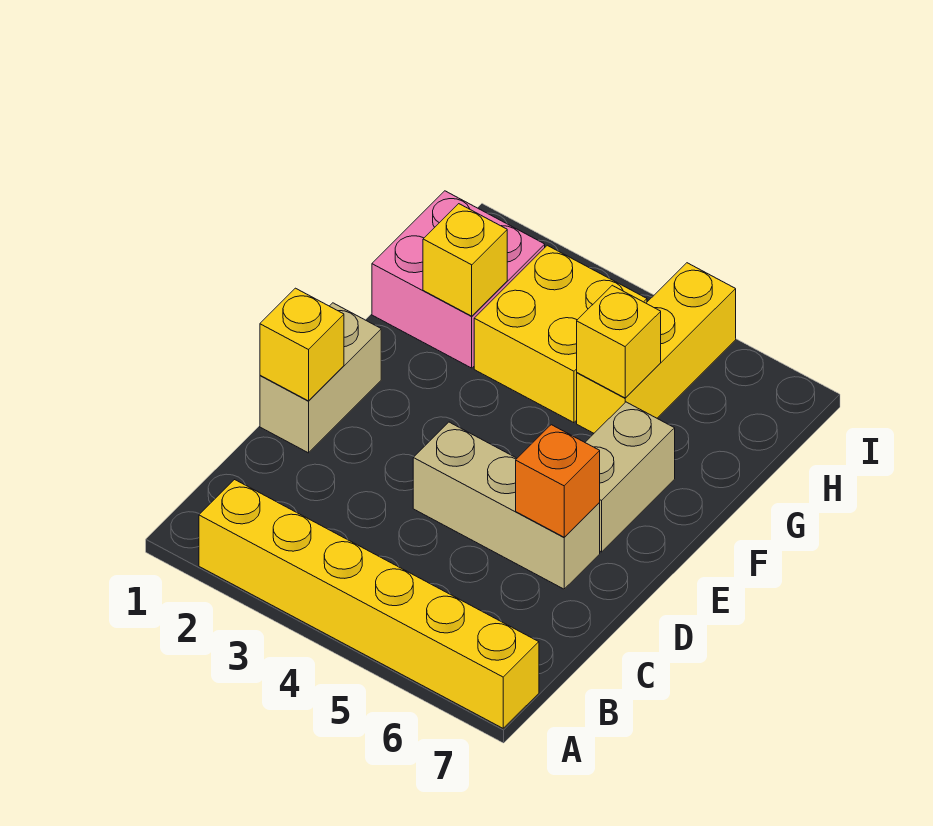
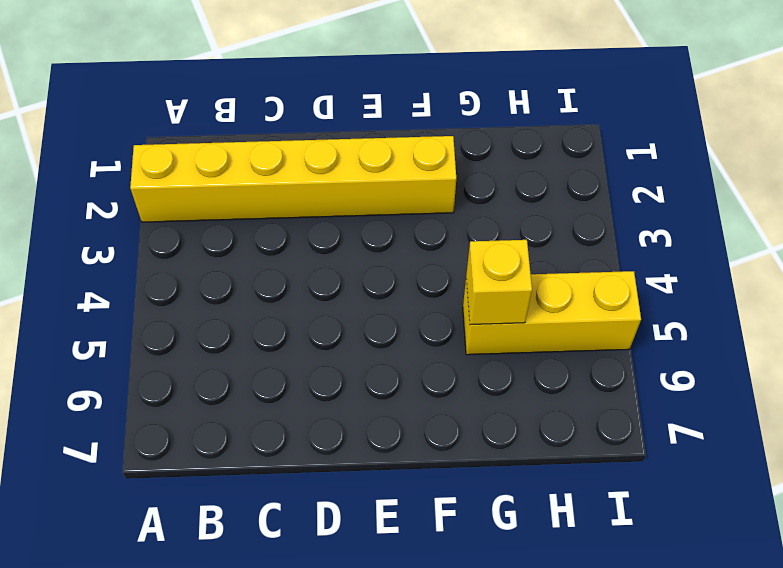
yellow brick A2:F2 level 1 -> yellow brick A2:A7 level 1
none -> tan brick D1:E1 level 1
none -> tan brick D4:D6 level 1

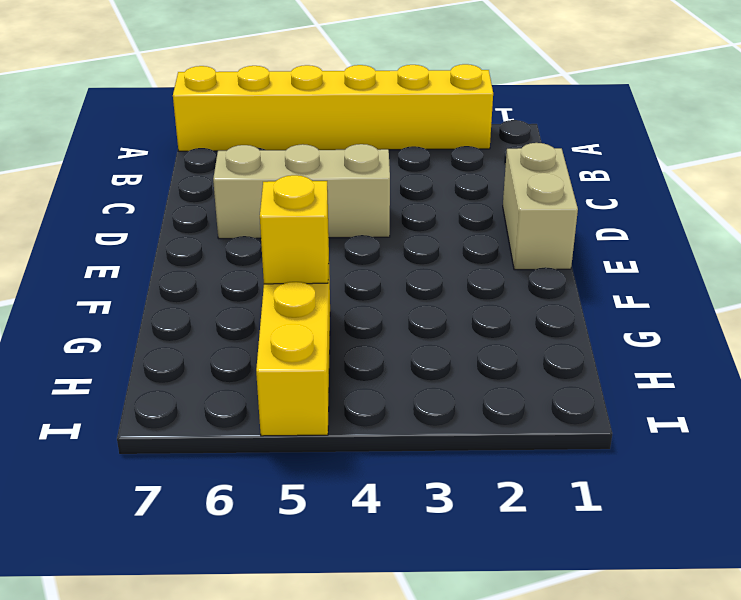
none -> tan brick E6:F6 level 1
none -> pink brick G1:H2 level 1

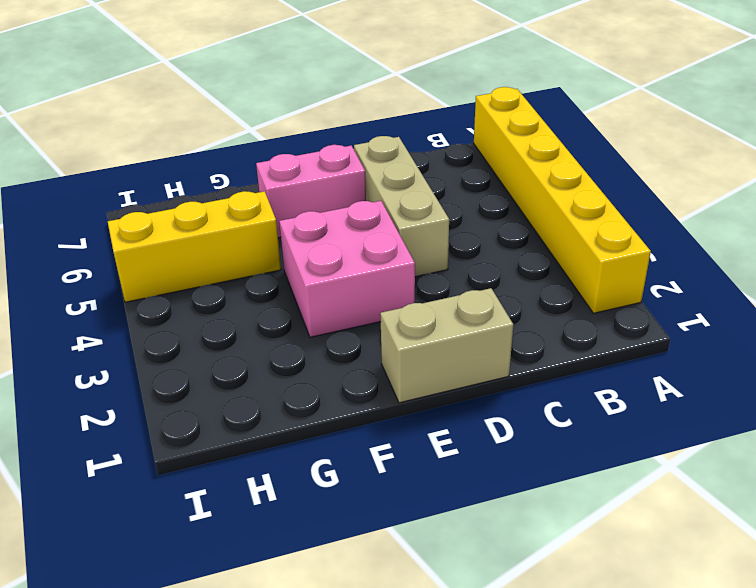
pink brick E3:F4 level 1 -> pink brick G1:H2 level 1
pink brick E6:F6 level 1 -> tan brick E6:F6 level 1
none -> yellow brick G3:H4 level 1
none -> yellow brick D1 level 2

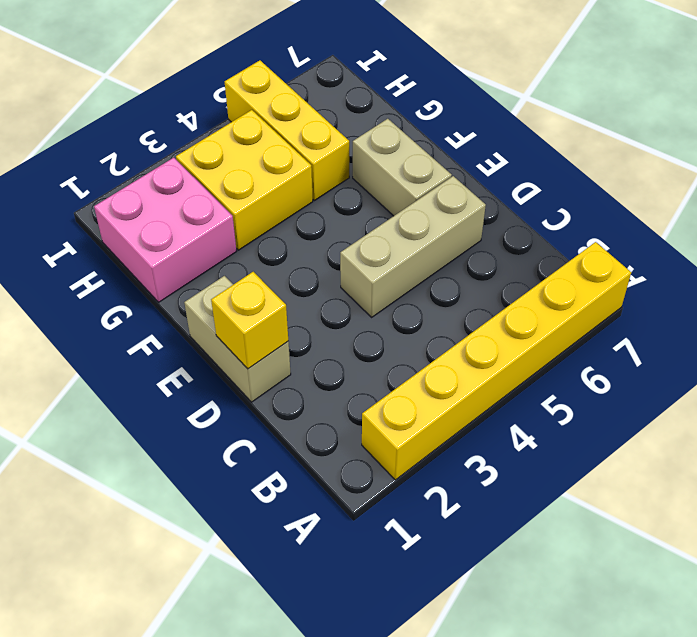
none -> orange brick D6 level 2
none -> yellow brick G2 level 2

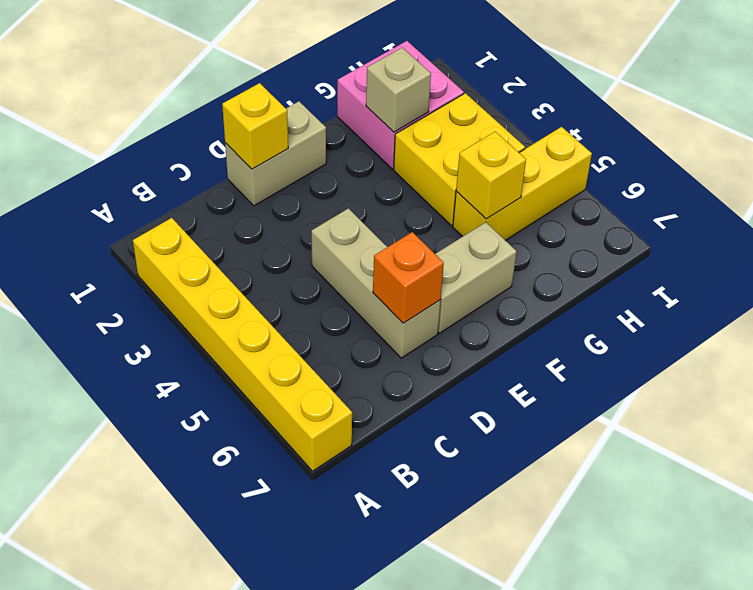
tan brick G2 level 2 -> yellow brick G2 level 2

